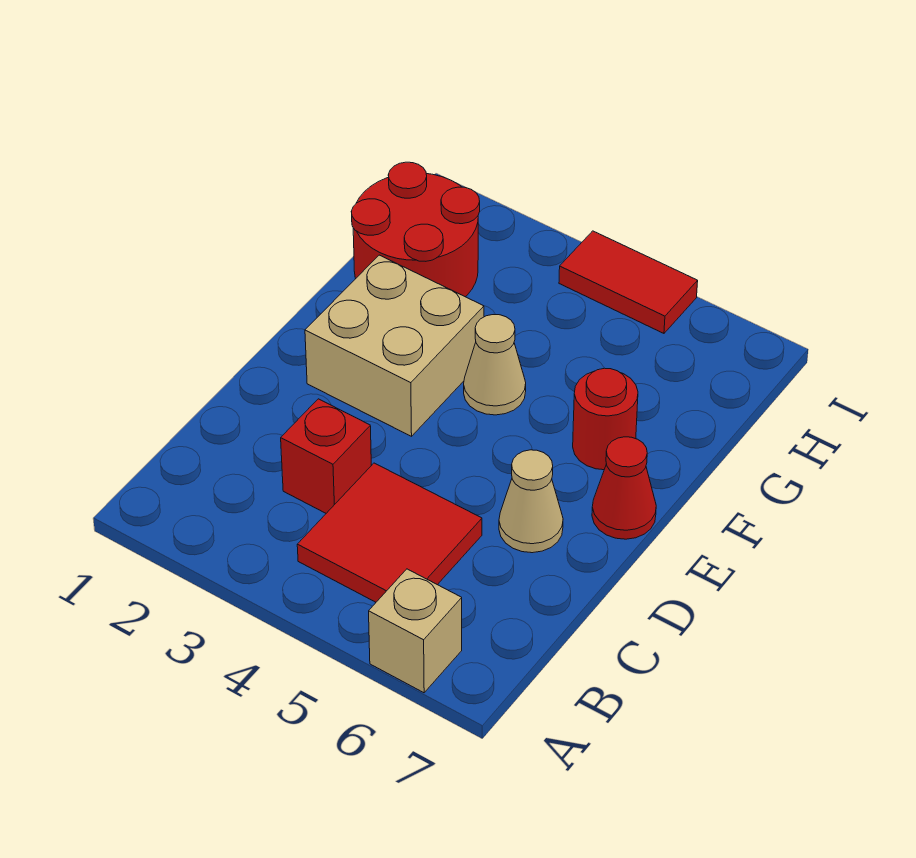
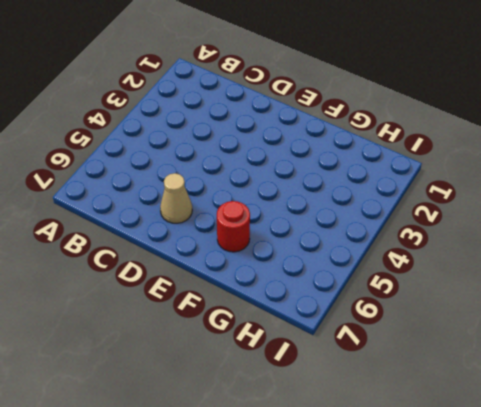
none -> tan brick A6 level 1
none -> red tile B4:C5 level 1

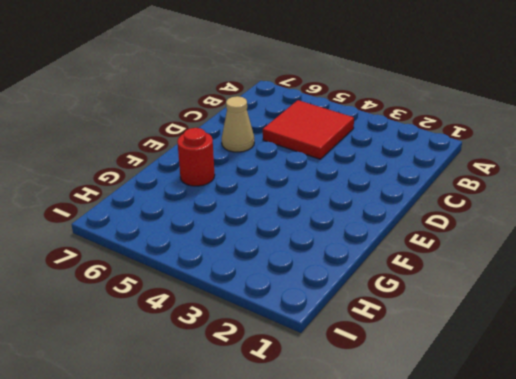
none -> tan brick A6 level 1
none -> red brick C3 level 1

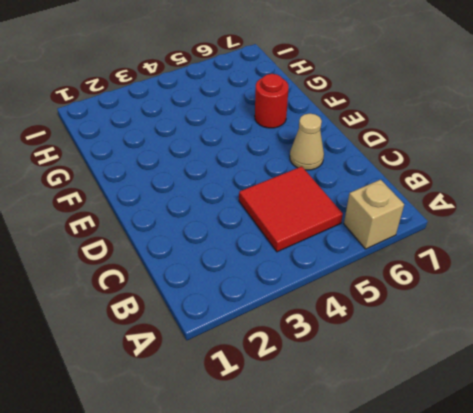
none -> red brick C3 level 1
none -> tan brick E2:F3 level 1

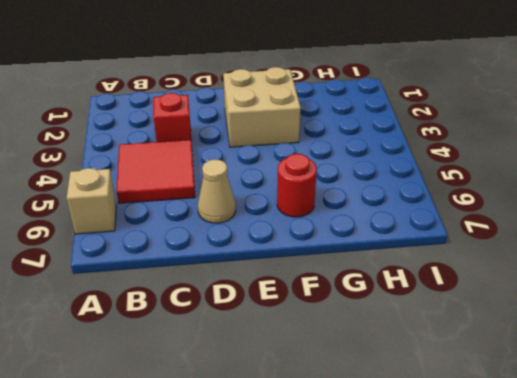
none -> red cone E7 level 1
none -> tan cone F4 level 1

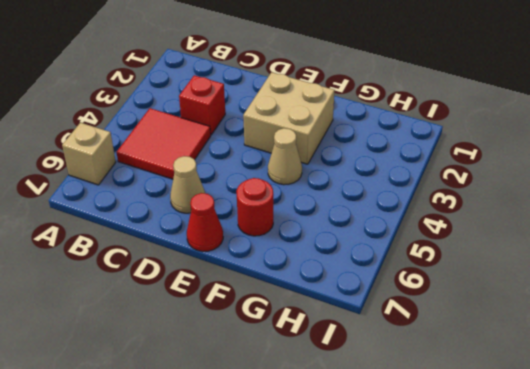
none -> red round brick G1:H2 level 1
none -> red tile I4:I5 level 1

